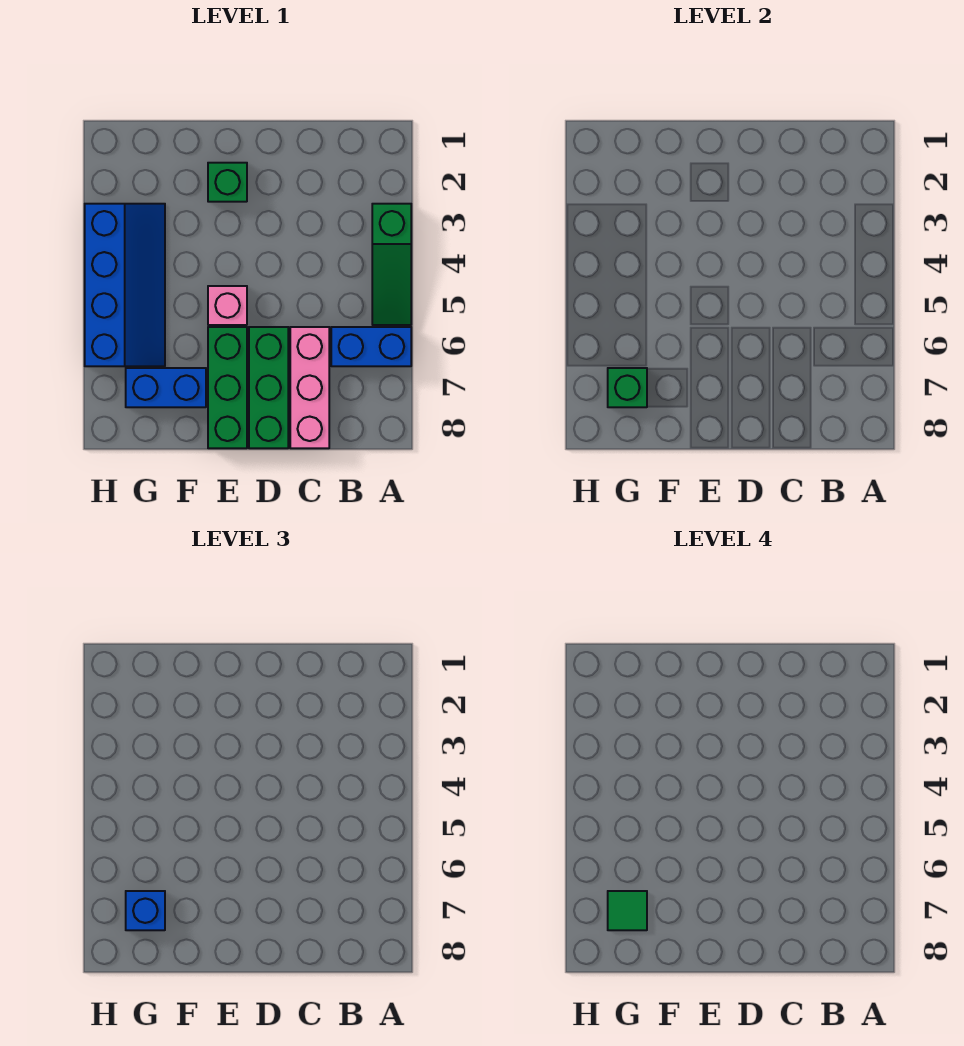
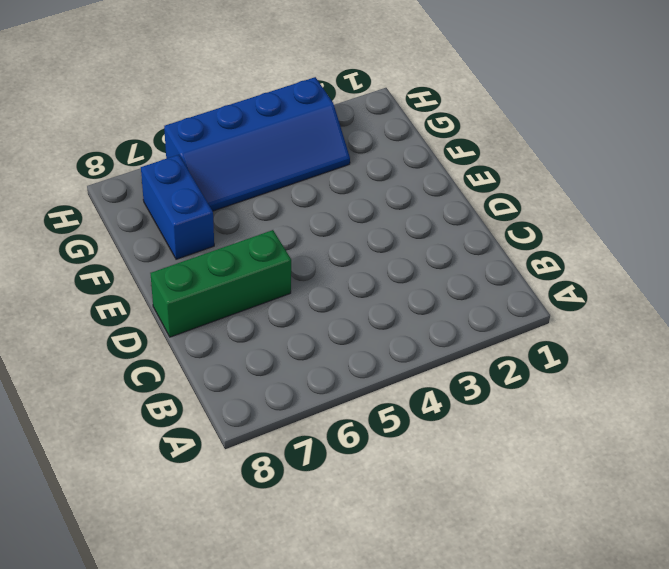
none -> green slope A3:A5 level 1 top 3
none -> blue brick A6:B6 level 1
none -> pink brick C6:C8 level 1

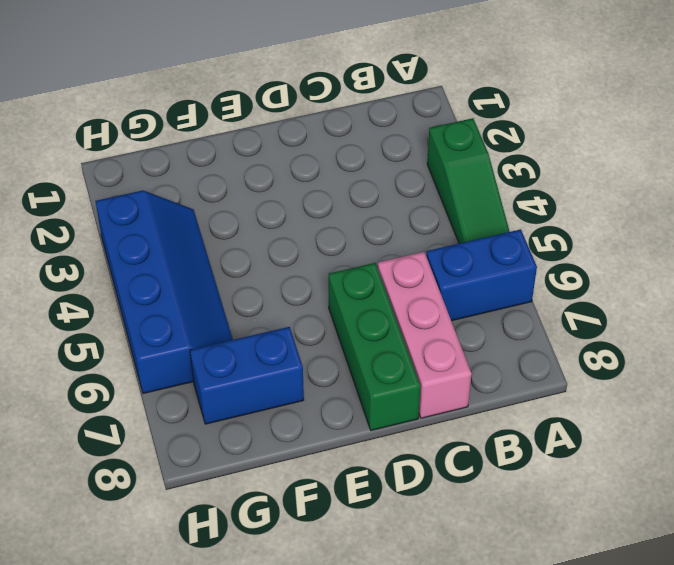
none -> green brick E2 level 1
none -> pink brick E5 level 1
none -> green brick E6:E8 level 1

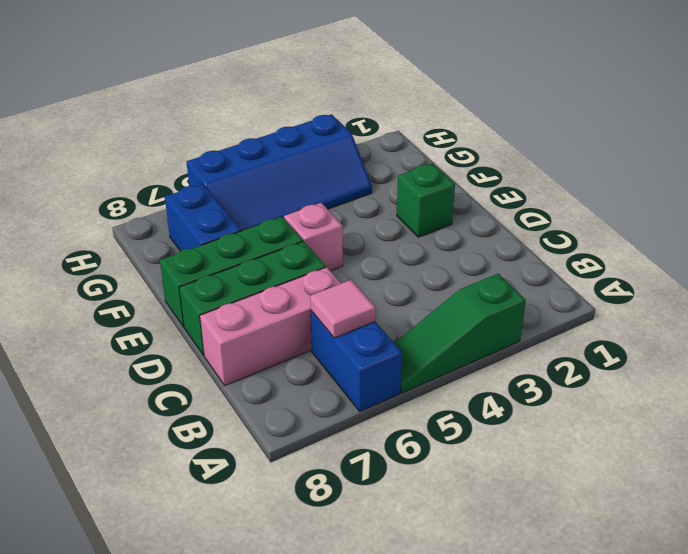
pink tile B6 level 2 -> none
none -> green brick G7 level 2
none -> blue brick G7 level 3
none -> green tile G7 level 4

